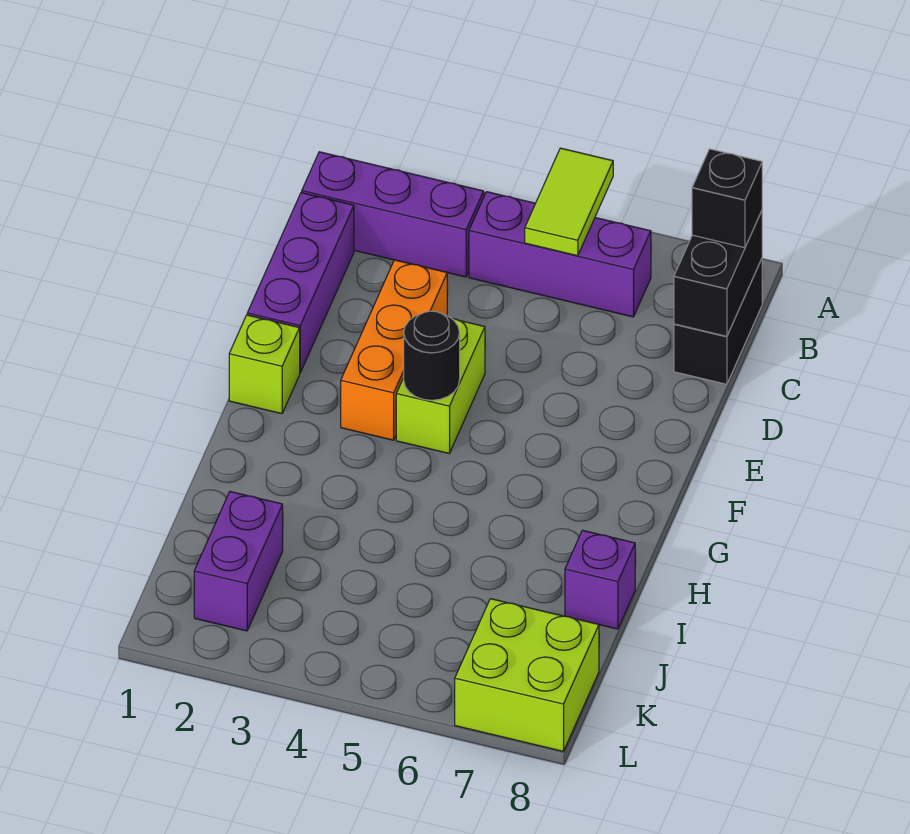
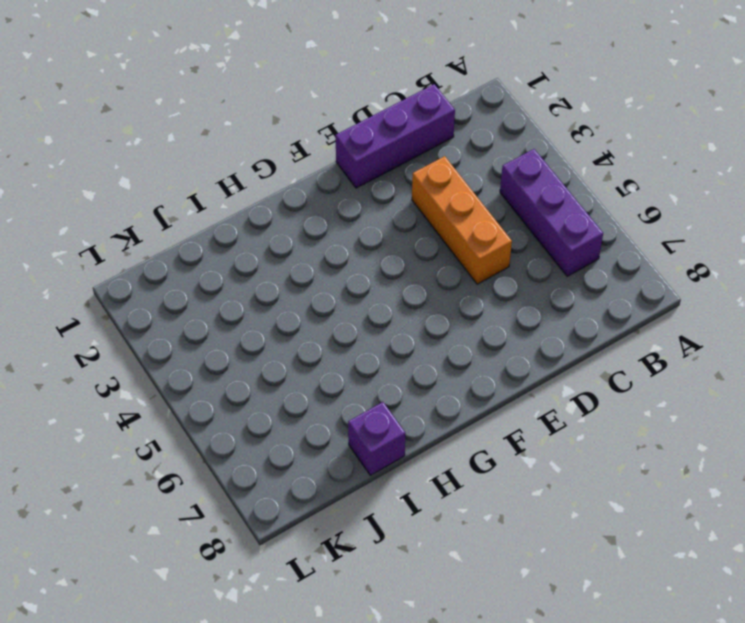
orange brick D3:D5 level 1 -> orange brick D3:F3 level 1
none -> purple brick B1:B3 level 1
none -> black brick B8:C8 level 1
none -> lime brick E4:F4 level 1

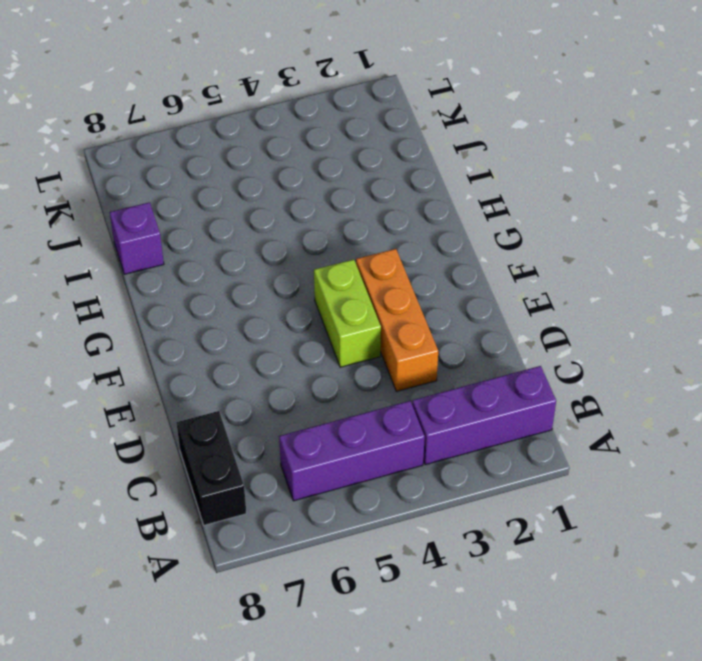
none -> purple brick C1:E1 level 1
none -> lime brick F1 level 1
none -> purple brick J2:K2 level 1

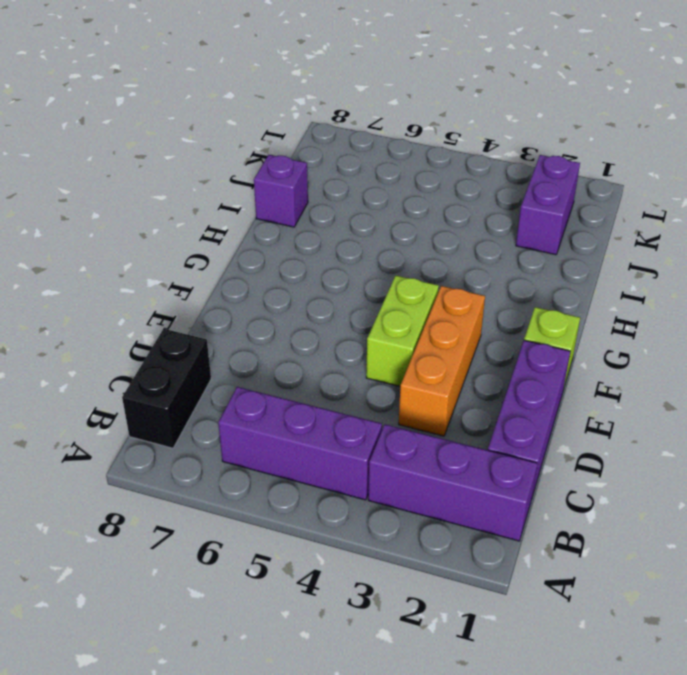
none -> lime brick K7:L8 level 1
none -> lime tile A5:B5 level 2
none -> black brick B8:C8 level 2

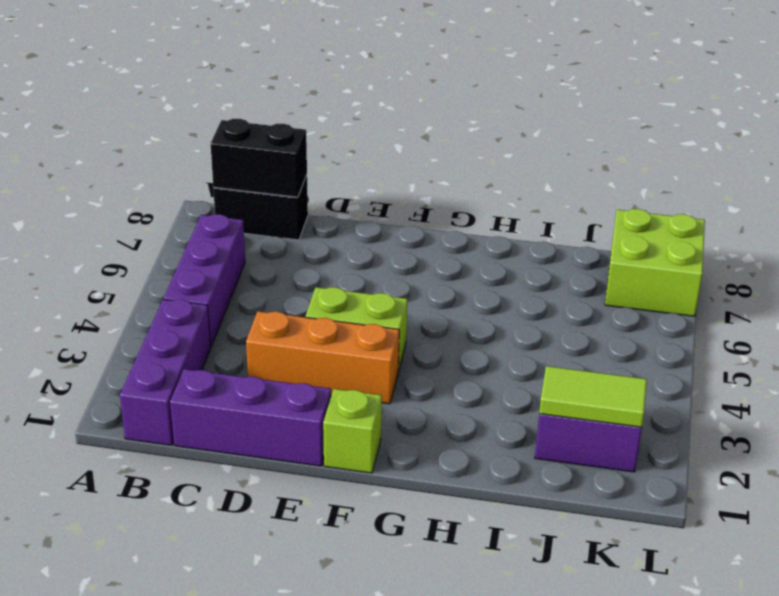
lime tile J2:K2 level 2 -> lime tile A5:B5 level 2
none -> purple brick I8 level 1
none -> black round brick F4 level 2
none -> black brick B8 level 3

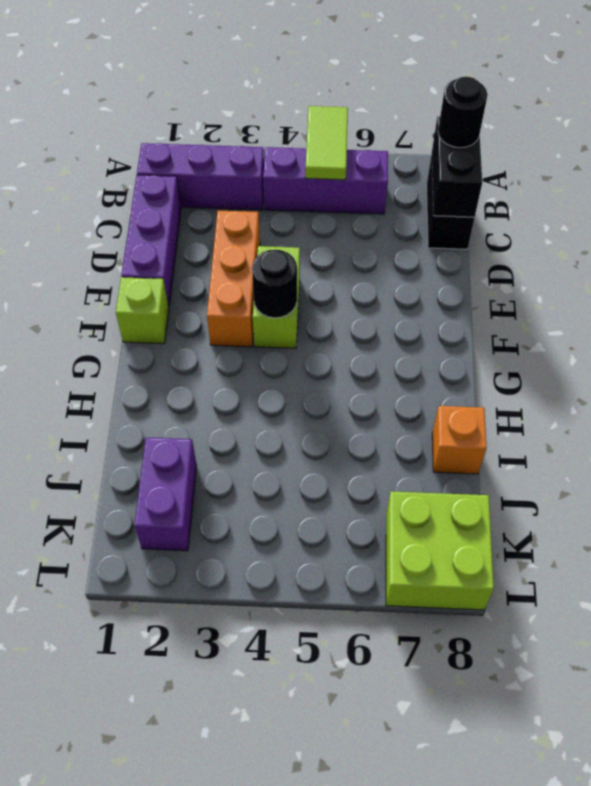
black round brick B8 level 3 -> black brick B8 level 3
orange brick I8 level 1 -> purple brick I8 level 1

